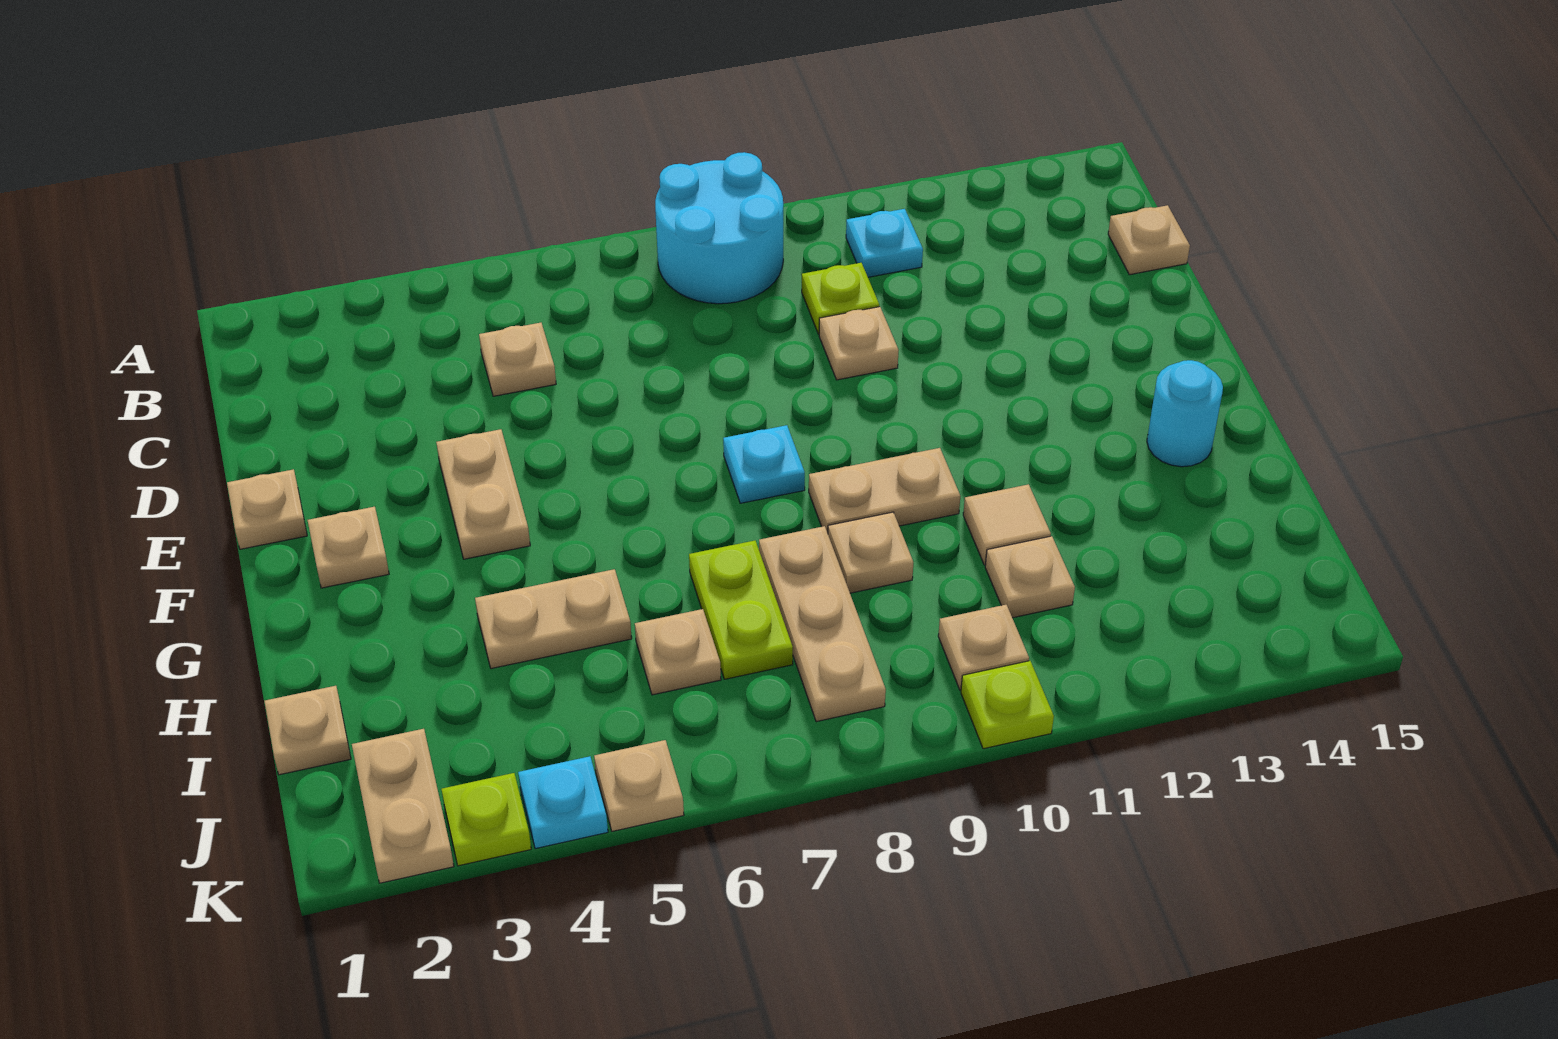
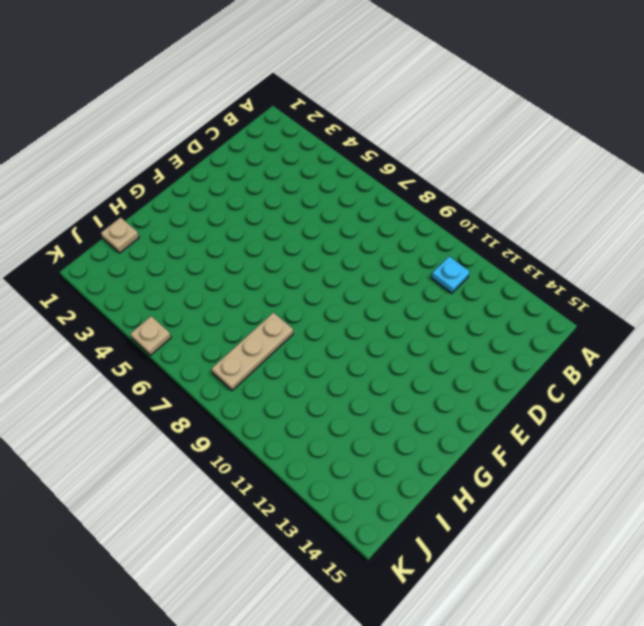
none -> cyan round brick A8:B9 level 1
none -> tan plate C5 level 1
none -> lime plate C10 level 1

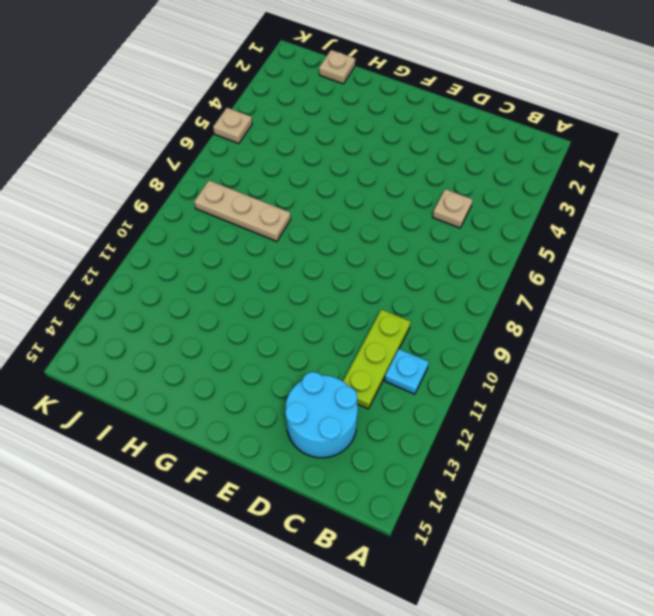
lime plate C10:C12 level 1 -> lime plate C10 level 1
cyan round brick C13:D14 level 1 -> cyan round brick A8:B9 level 1
none -> tan plate C15 level 1
none -> tan plate D10 level 1
none -> tan plate E1 level 1

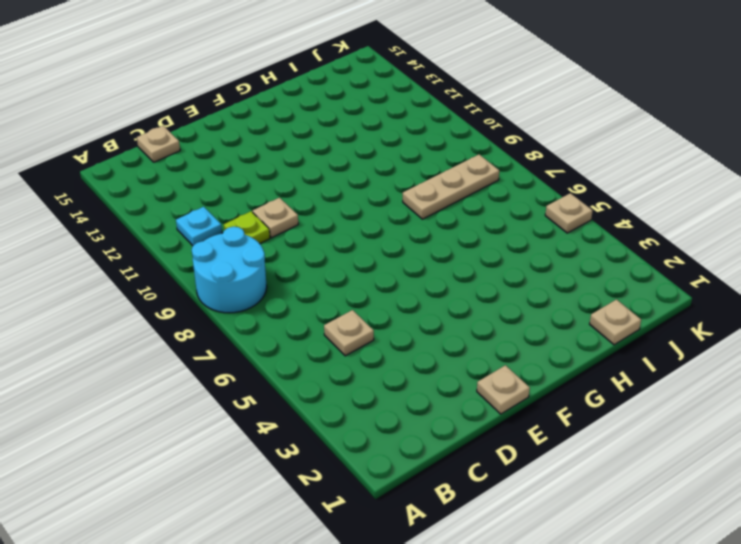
none -> tan plate E4:F4 level 1
none -> tan plate F2 level 1
none -> cyan plate F8 level 1

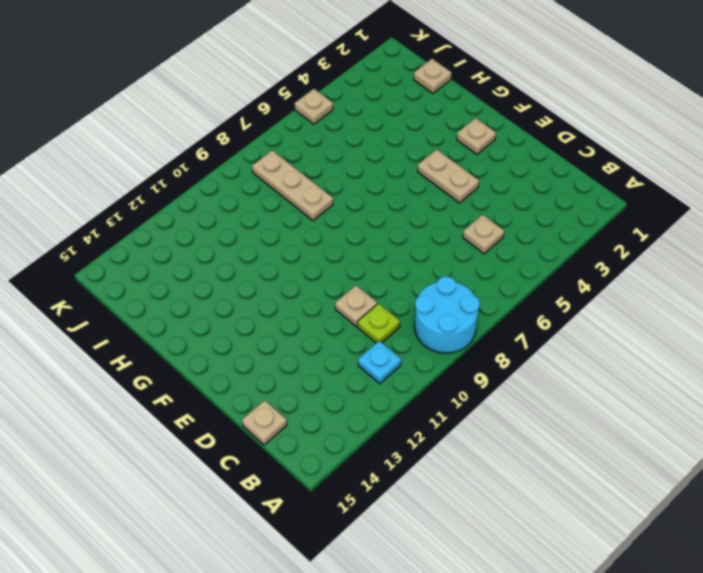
none -> tan plate E1 level 1
none -> cyan plate F8 level 1
none -> tan plate G9:G10 level 1

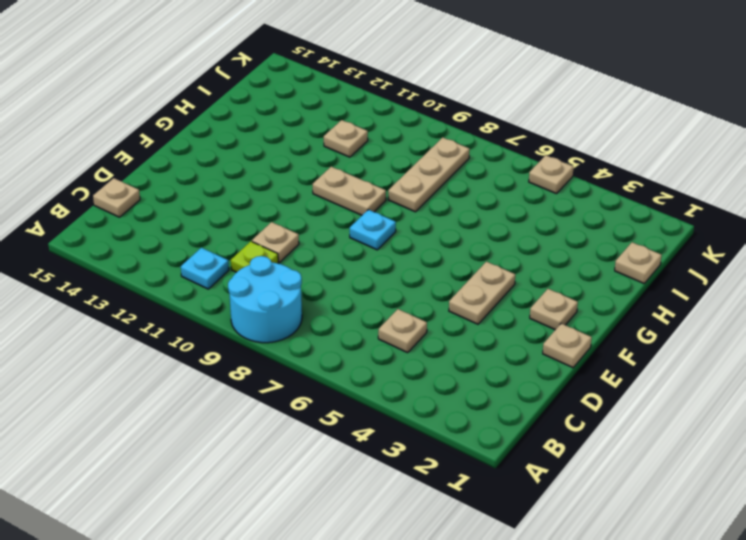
none -> cyan round brick G14 level 1
none -> tan plate H4:H5 level 1
none -> lime plate H7:I7 level 1

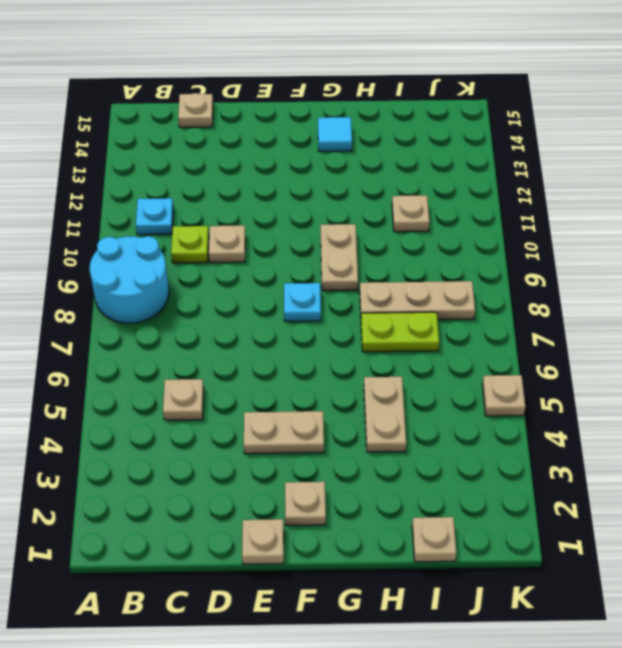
cyan tile G14 level 1 -> cyan round brick G14 level 1
none -> tan plate H9 level 1
none -> tan tile H11 level 1
none -> tan plate I6 level 1

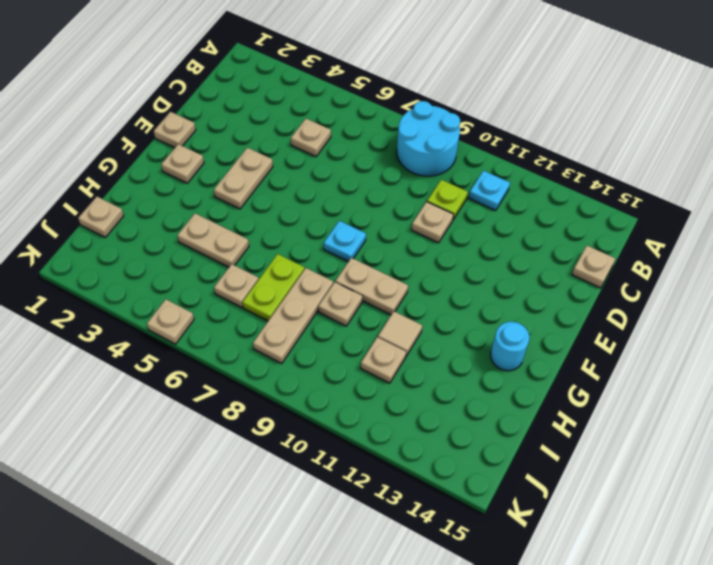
none -> tan plate J2:K2 level 1
none -> tan plate J10 level 1
none -> lime plate K3 level 1

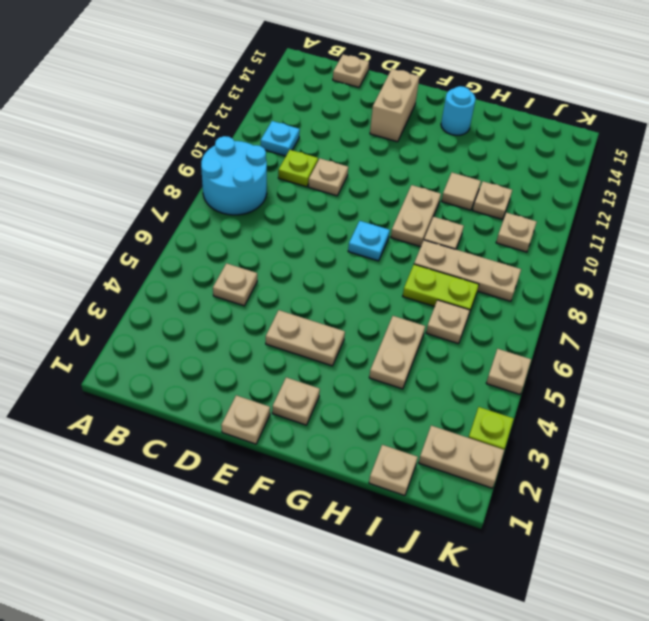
tan brick E13:E14 level 1 -> none
none -> cyan plate K4 level 1
none -> lime plate K10 level 1

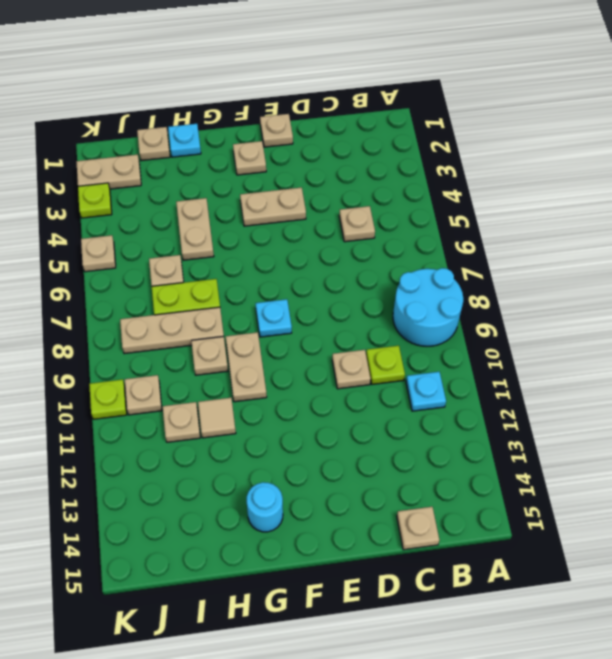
cyan plate H1 level 1 -> cyan plate K4 level 1

